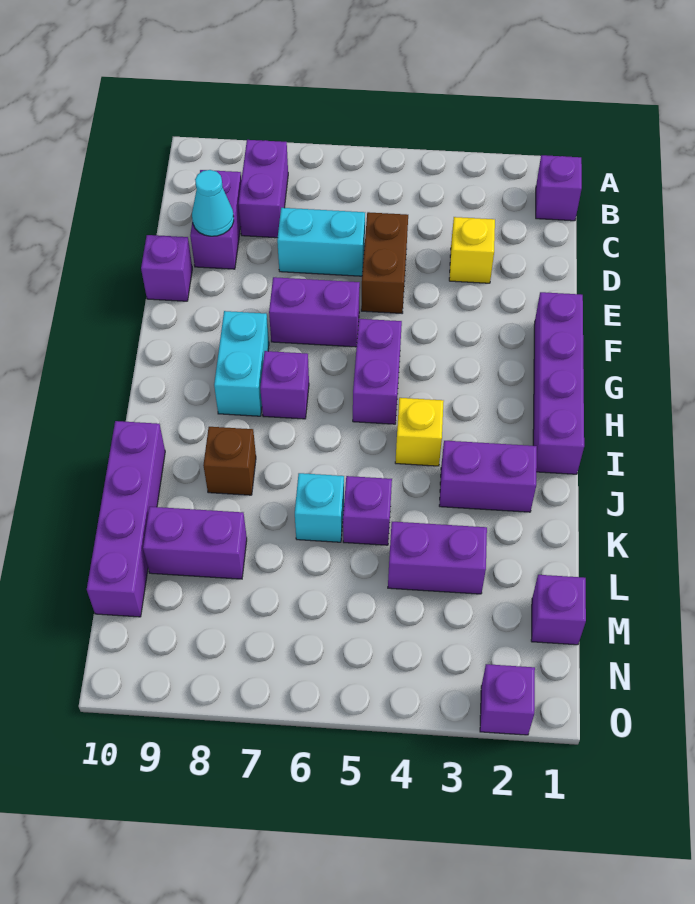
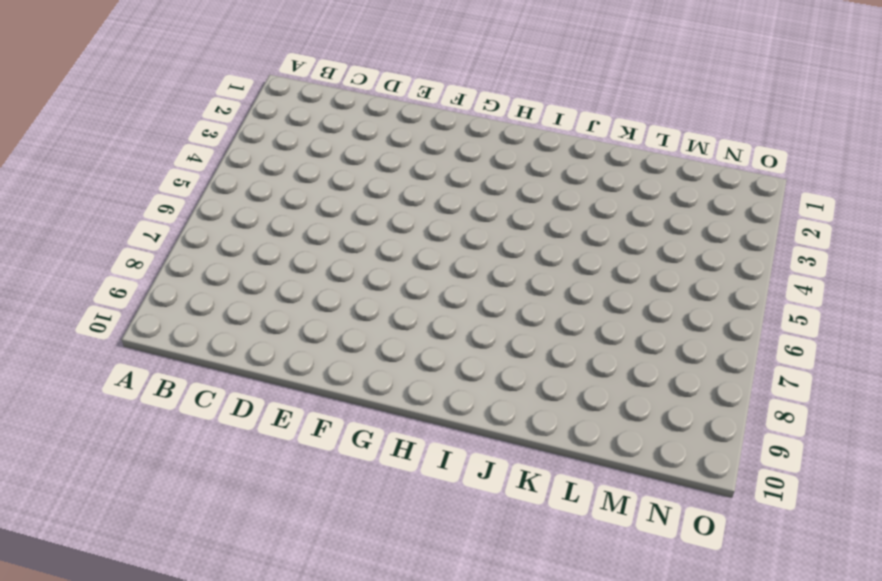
none -> purple brick B1 level 1
none -> purple brick B8:C8 level 1
none -> purple brick C9:D9 level 1

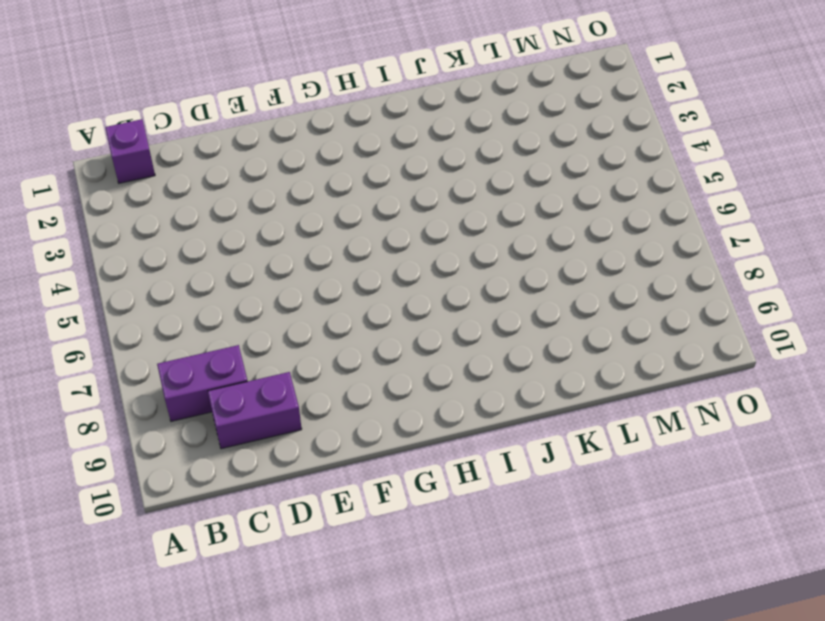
none -> yellow brick D3 level 1
none -> brown brick D5:E5 level 1
none -> cyan brick D6:D7 level 1

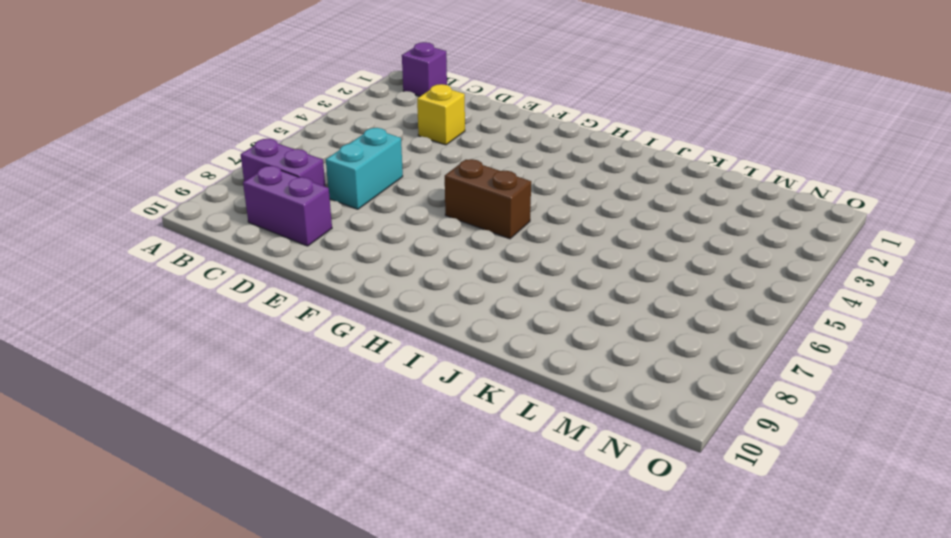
brown brick G6:H6 level 1 -> brown brick D5:E5 level 1
none -> purple brick E10 level 1
none -> purple brick F1:I1 level 1
none -> purple brick F6:F7 level 1

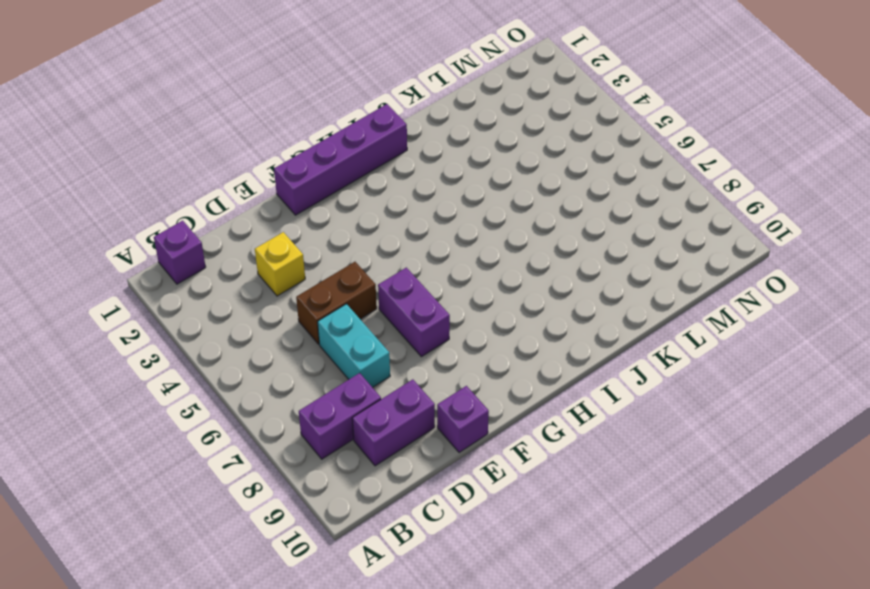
none -> purple brick G5:H5 level 1
none -> cyan brick G8:H8 level 1
none -> purple brick H7 level 1

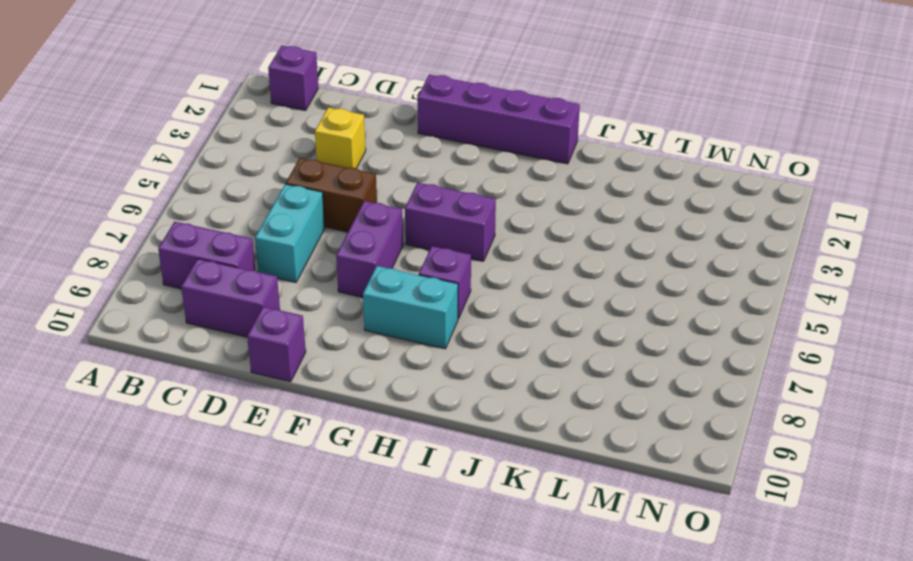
none -> yellow brick I4 level 1
none -> purple brick J2:J3 level 1
none -> brown brick J8 level 1

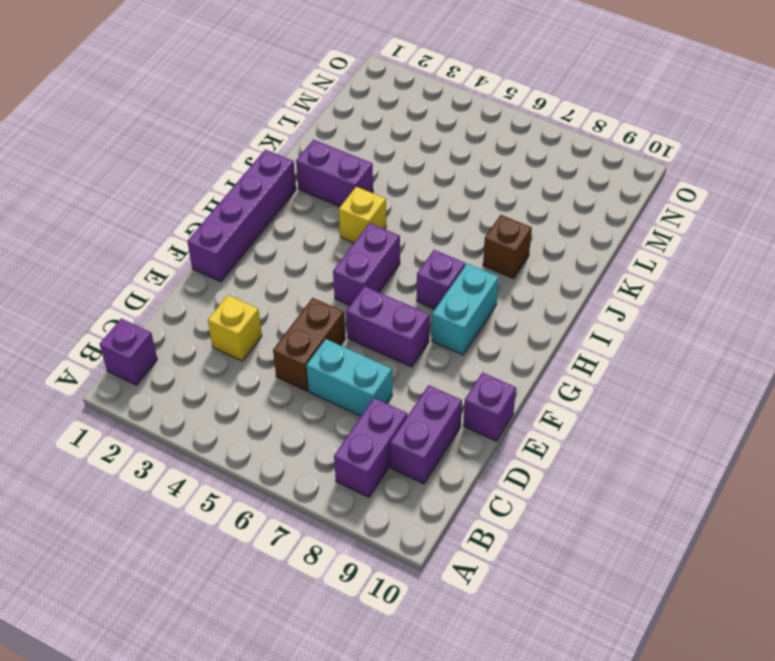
none -> purple brick J10:M10 level 1
none -> purple brick K5 level 1
none -> cyan brick K6 level 1

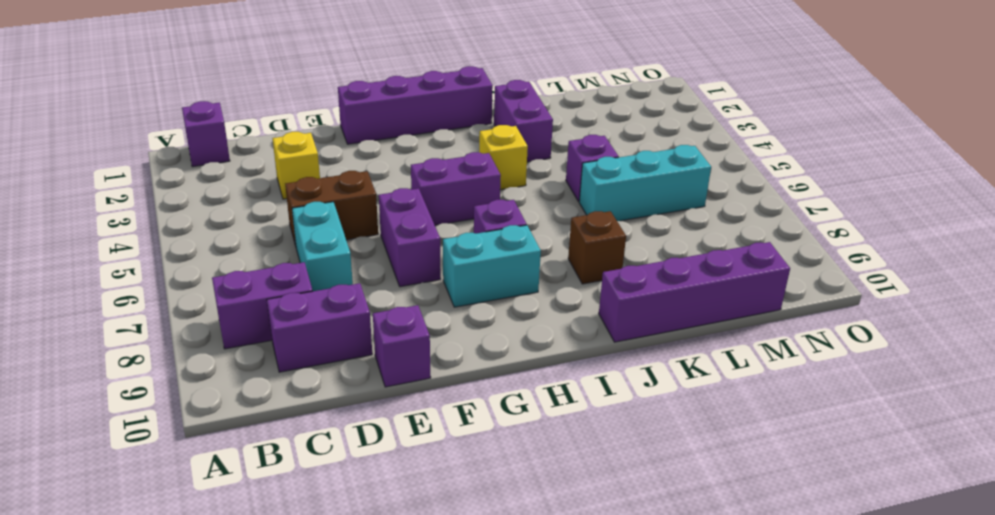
cyan brick K6:M6 level 1 -> cyan brick K6 level 1
none -> purple brick L3:L4 level 1
none -> purple brick L8:L9 level 1
none -> purple brick M1 level 1

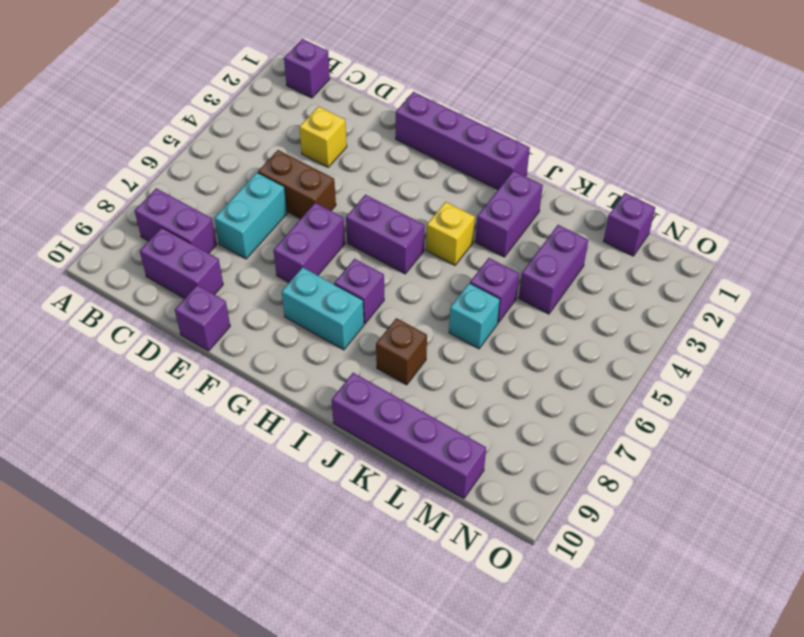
none -> purple brick L8:L9 level 1
none -> purple brick O2 level 1
none -> cyan cone D9 level 2

